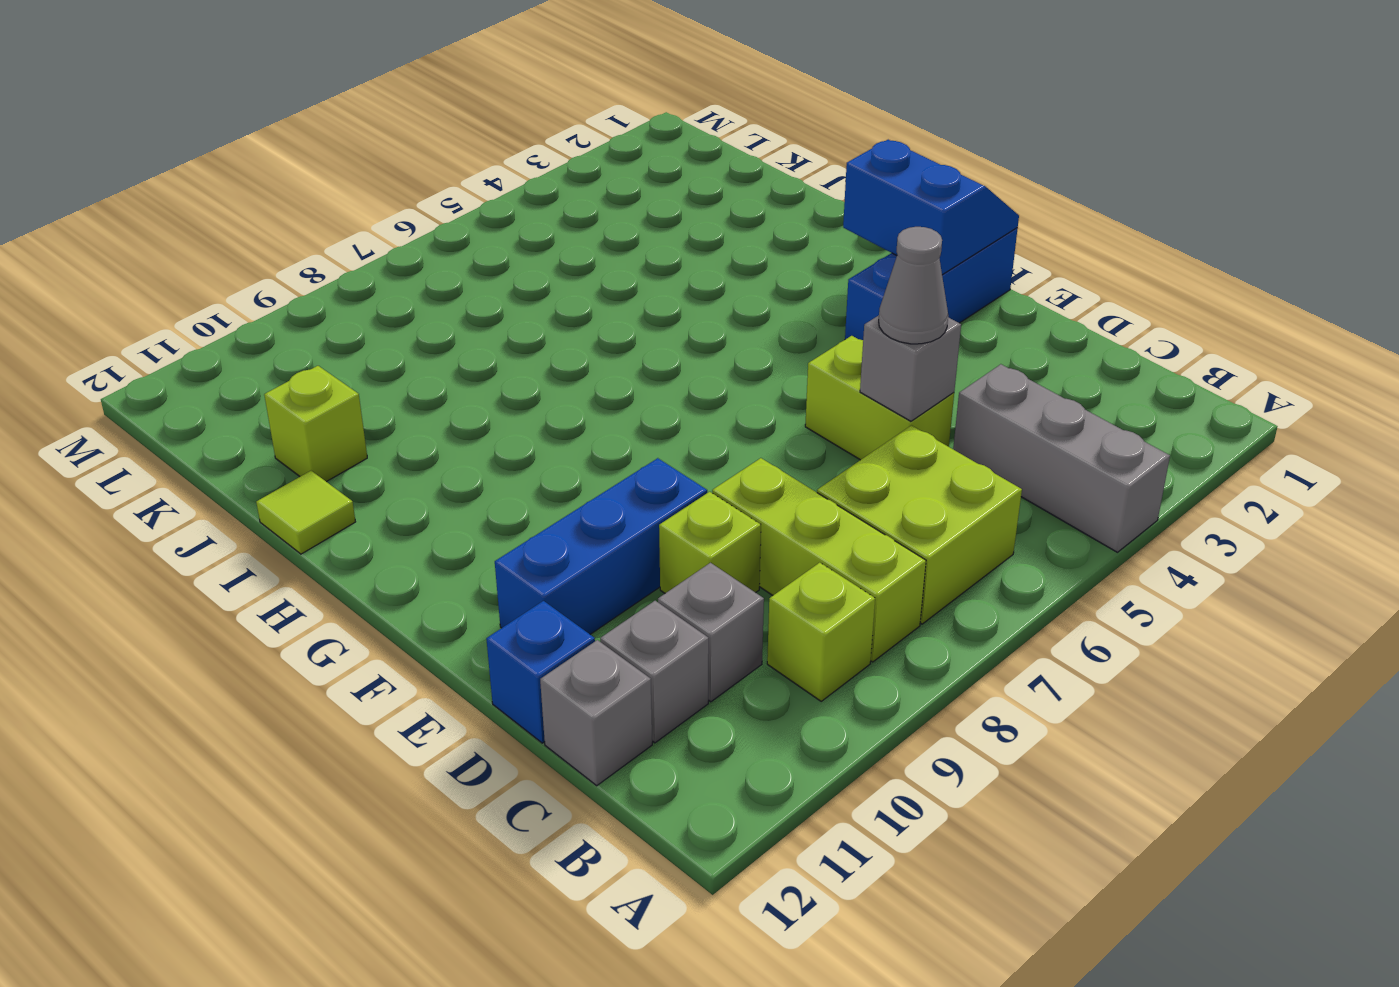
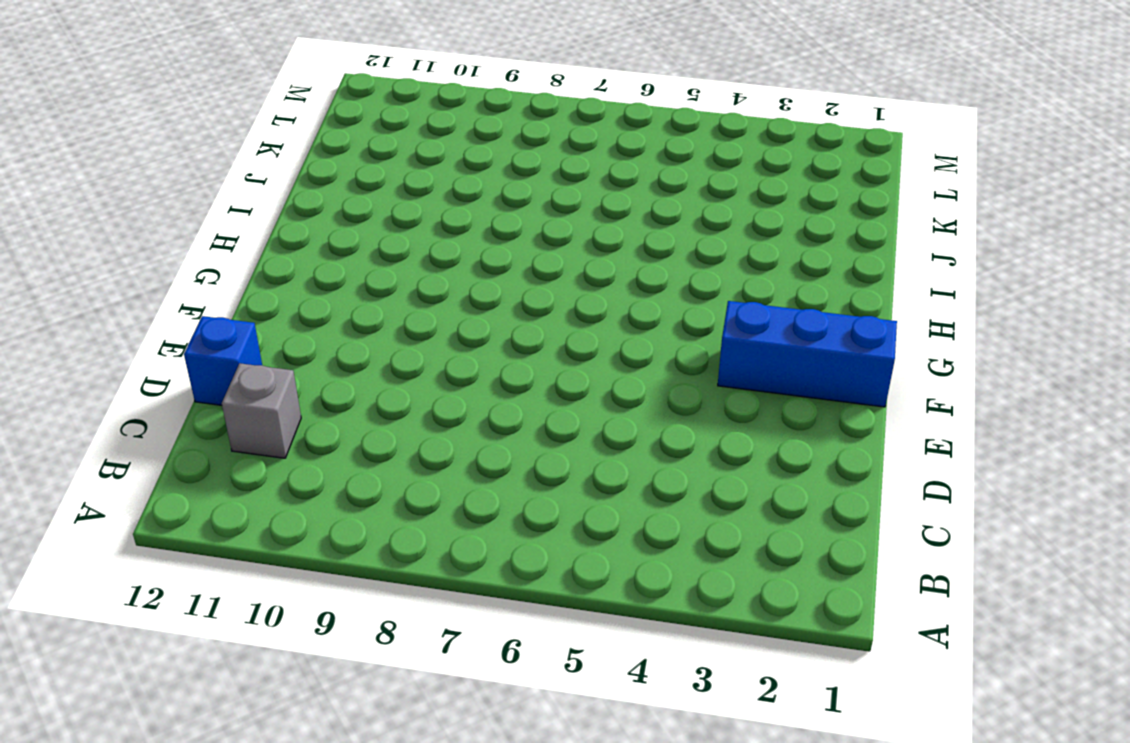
none -> grey brick A4:C4 level 1
none -> lime brick B6:C7 level 1
none -> lime brick B8:D8 level 1

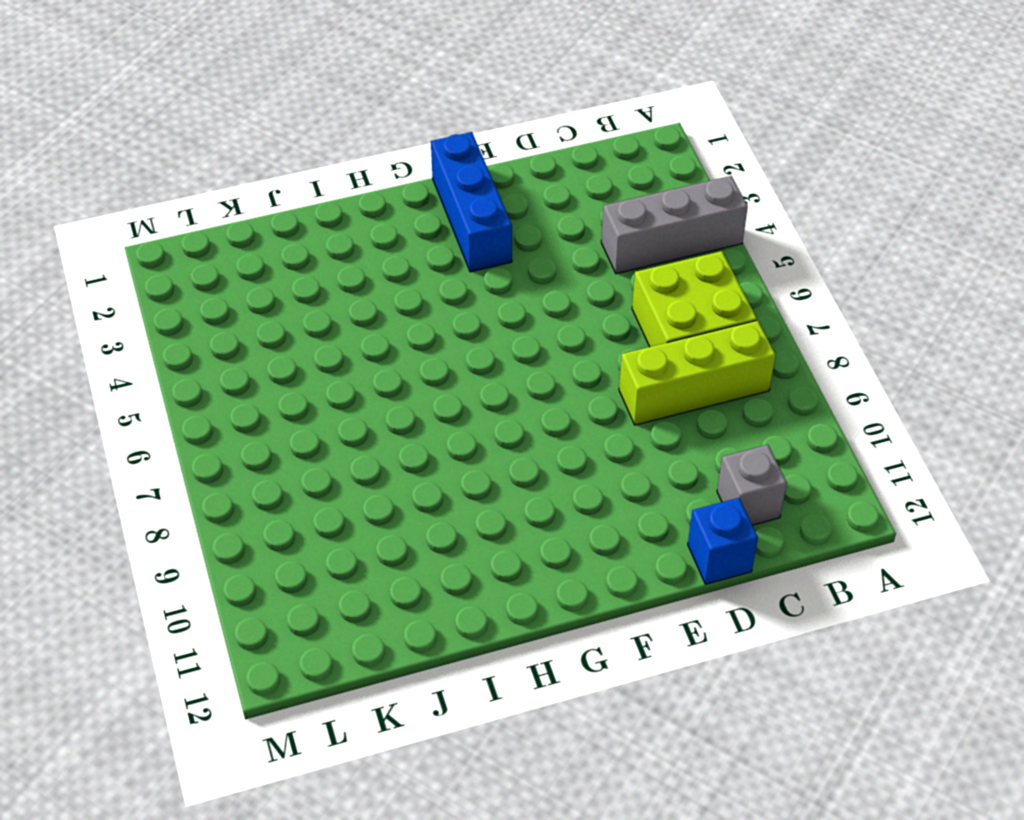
none -> lime brick B9 level 1
none -> grey brick C10 level 1
none -> grey brick C12 level 1

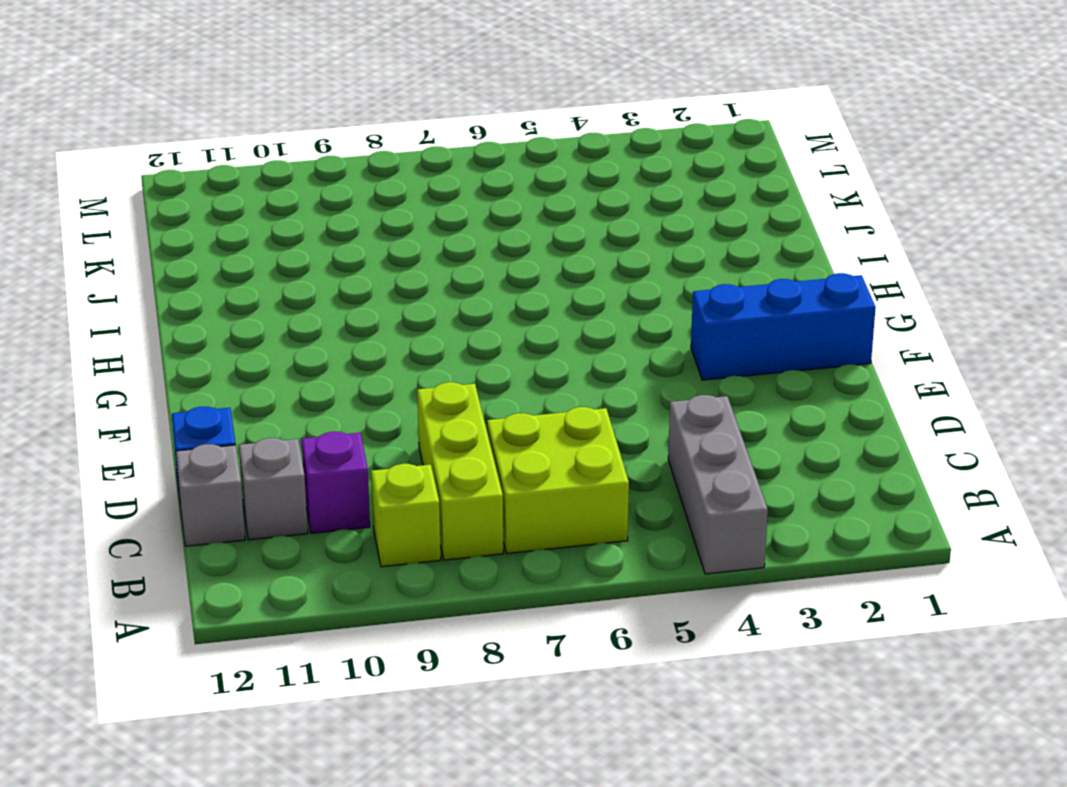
purple brick C10 level 1 -> grey brick C10 level 1
none -> lime brick D5:E5 level 1
none -> lime brick D9 level 1
none -> blue brick E9:E11 level 1

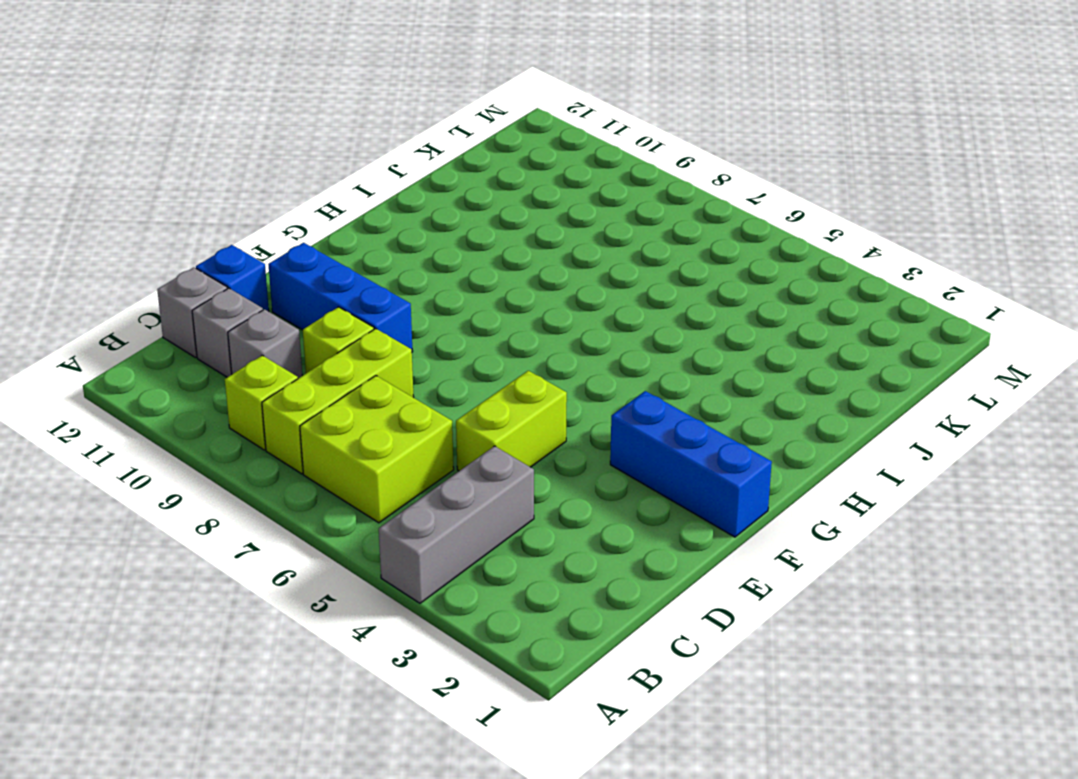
none -> lime tile I12 level 1
none -> lime brick J11 level 1
none -> grey brick D5 level 2

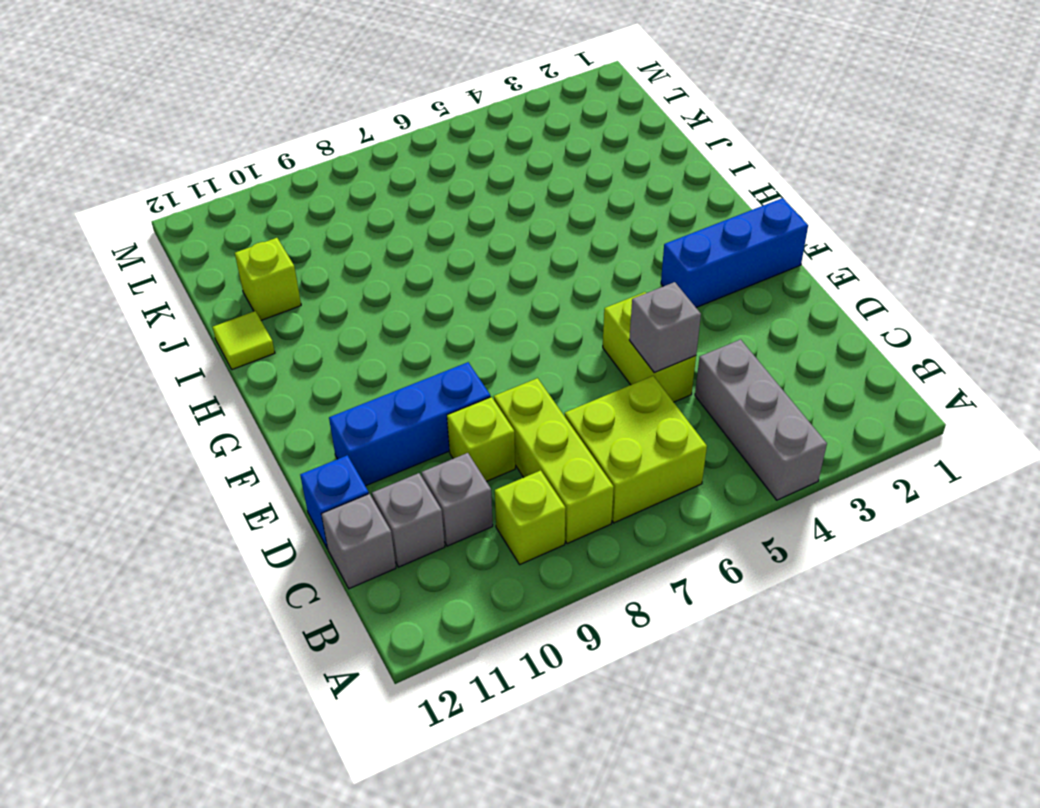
none -> blue slope F1:G2 level 2 top 2
none -> grey cone D5 level 3

